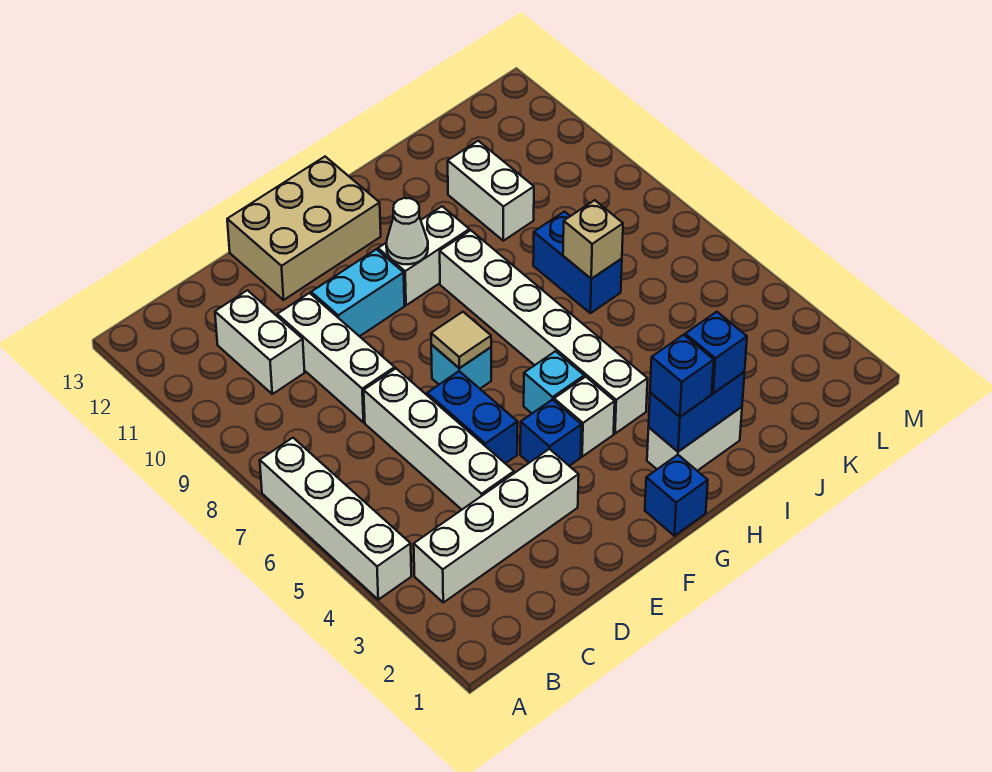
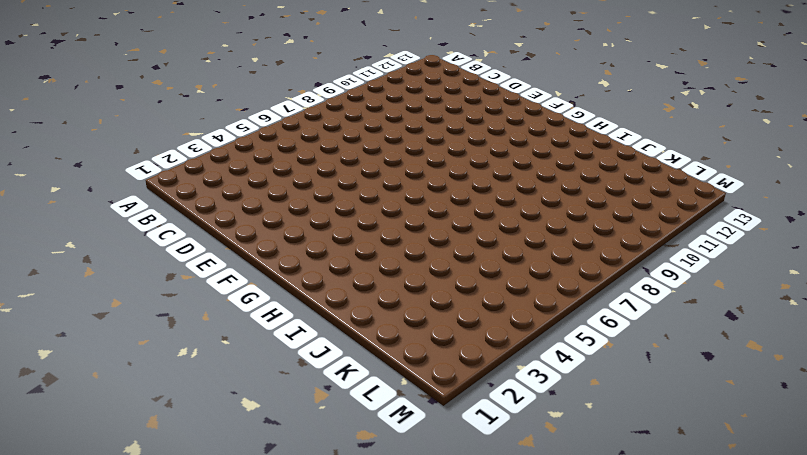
none -> white brick A4:A7 level 1
none -> white brick B3:E3 level 1
none -> white brick C10:C11 level 1

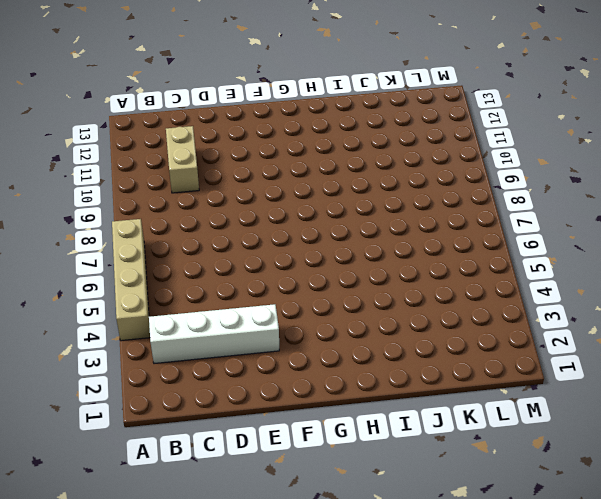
tan brick A4:A7 level 1 -> white brick A4:A7 level 1
tan brick C10:C11 level 1 -> white brick C10:C11 level 1
none -> white brick D4:D7 level 1
none -> white brick D8:D10 level 1
none -> blue brick E5:E6 level 1

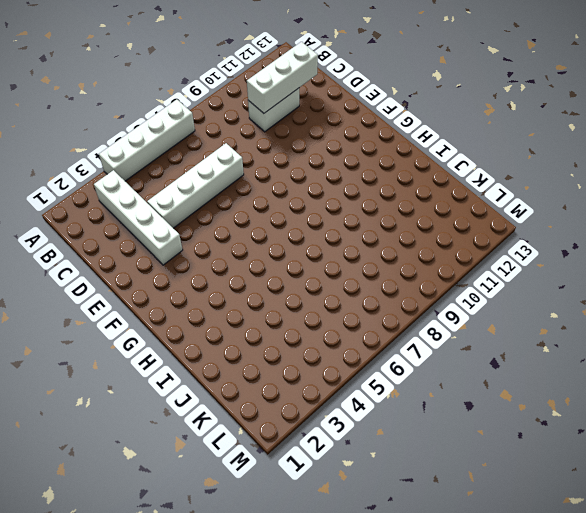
white brick C10:C12 level 2 -> white brick D8:D10 level 1
none -> blue brick E5:E6 level 1
none -> cyan brick E10:F10 level 1
none -> tan brick E12:G13 level 1

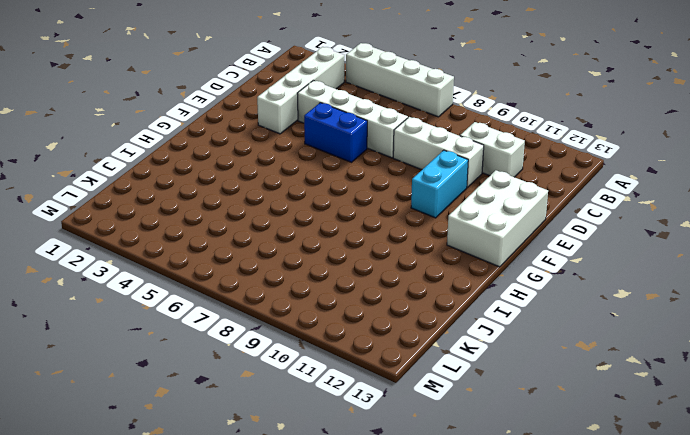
white brick E12:G13 level 1 -> tan brick E12:G13 level 1
none -> blue brick F4 level 1
none -> cyan brick F7 level 1
none -> blue brick G1 level 1

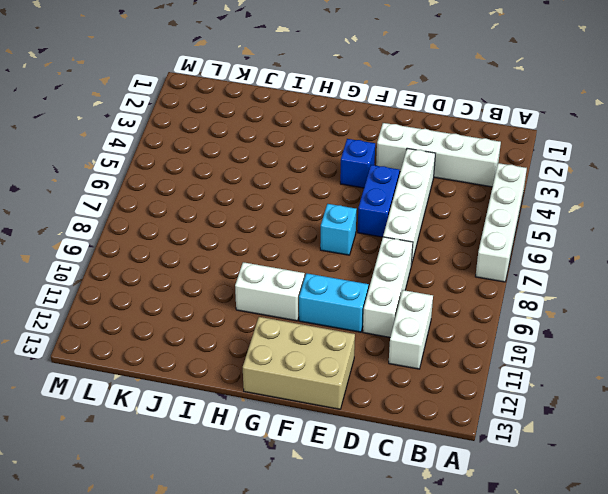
none -> blue brick G1 level 1
none -> white brick G4 level 1
none -> cyan brick G5 level 1

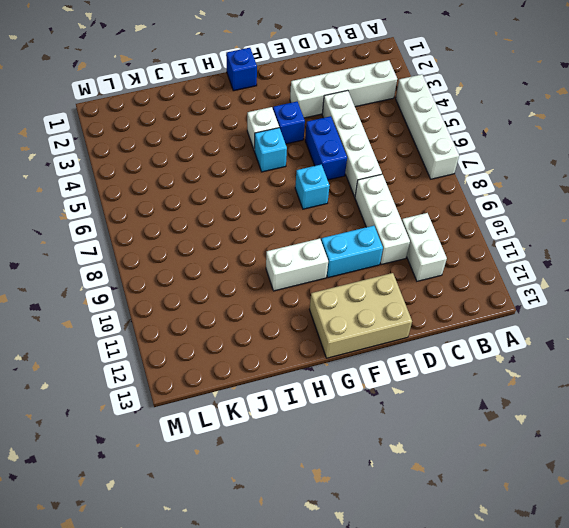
none -> white brick H2:I2 level 1
none -> white brick H4:H9 level 1
none -> blue brick J7:J8 level 1

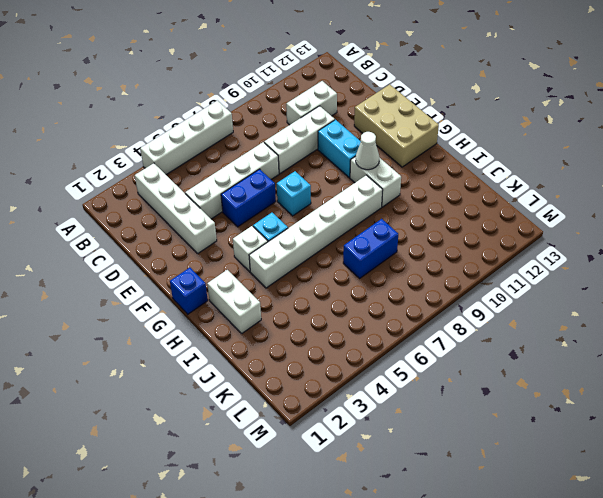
none -> blue brick F4 level 1
none -> white brick J10:J11 level 1
none -> tan tile F7 level 2

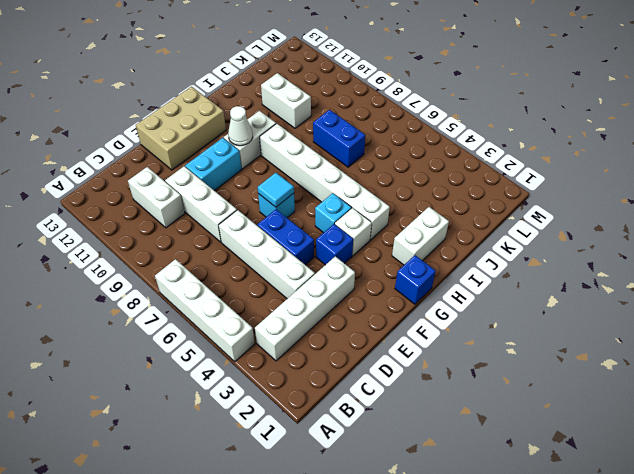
cyan tile F7 level 2 -> tan tile F7 level 2
none -> blue brick H2:I2 level 2
none -> tan brick J7 level 2
none -> blue brick H2 level 3

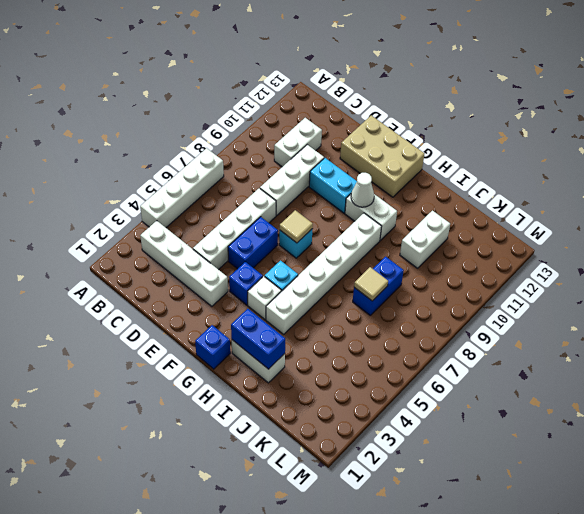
tan tile J7 level 2 -> tan brick J7 level 2
none -> blue brick H2 level 3
none -> blue brick I2 level 3

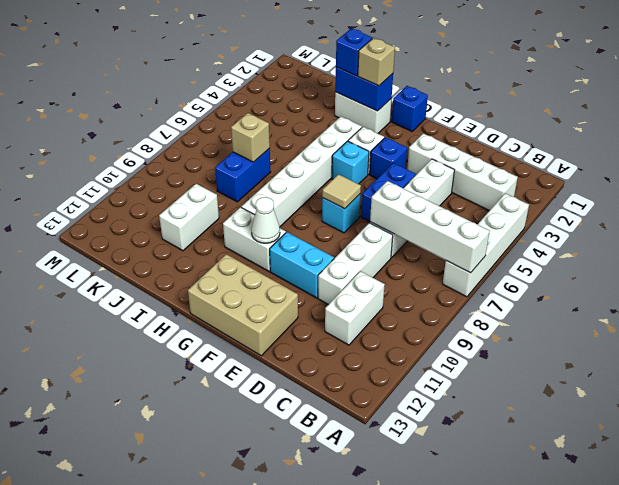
white brick A7:D7 level 2 -> none
tan brick H2 level 3 -> blue brick H2 level 3

